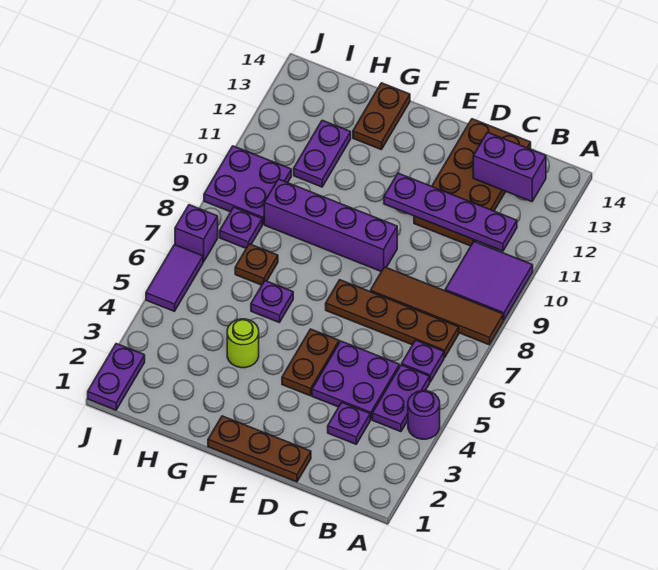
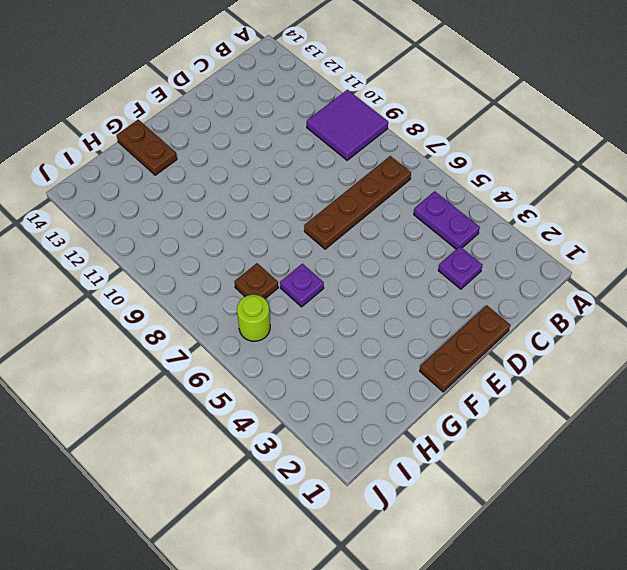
lime round brick I6 level 1 -> lime round brick G4 level 1
none -> purple round brick A4 level 1
none -> brown tile A8:D8 level 1
none -> purple plate B6 level 1

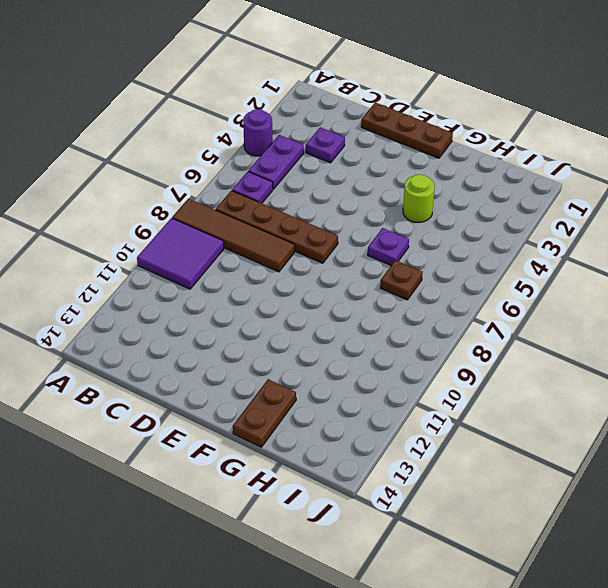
none -> purple plate C4:D5 level 1
none -> brown plate C11:D14 level 1
none -> brown plate E4:E5 level 1

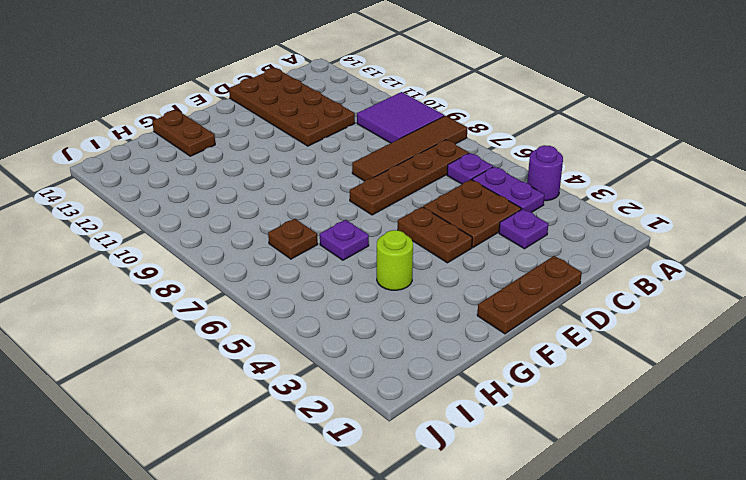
brown plate C4:D5 level 1 -> purple plate C4:D5 level 1
none -> purple brick E9:H9 level 1
none -> purple plate H11:H12 level 1
none -> purple plate I8 level 1

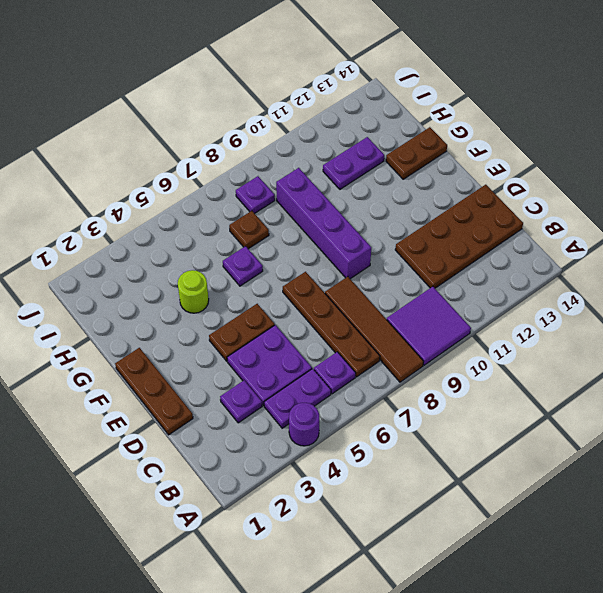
none -> purple plate I9:J10 level 1
none -> purple plate J1:J2 level 1
none -> purple tile J5:J6 level 1

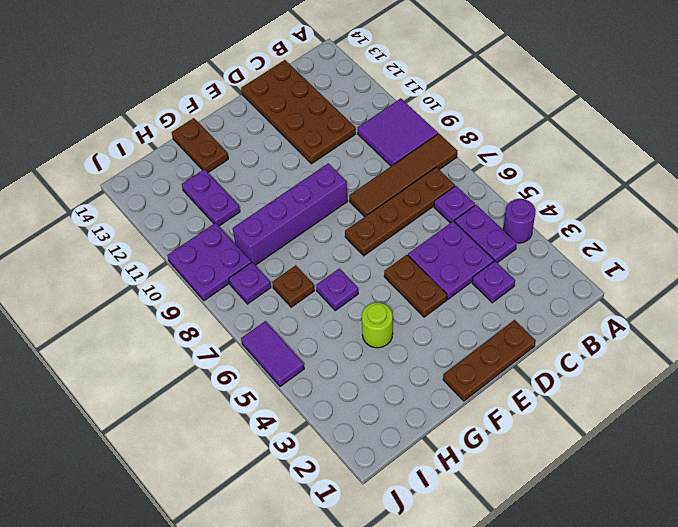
none -> purple plate J1:J2 level 1
none -> purple brick J7 level 1
none -> purple plate B11:E11 level 2

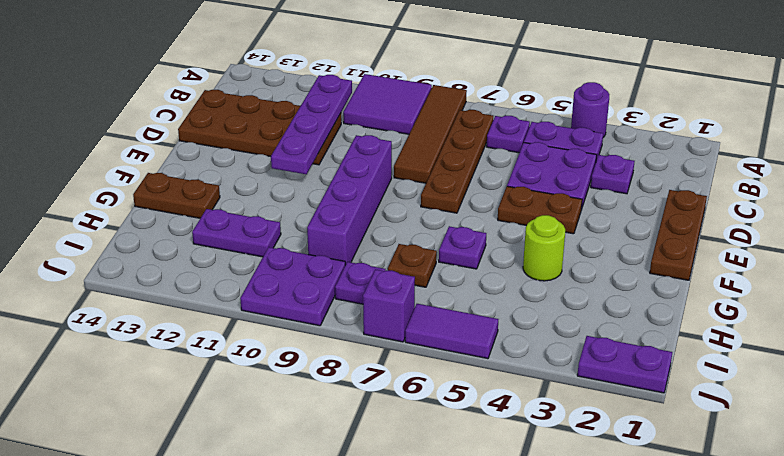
none -> purple brick B13:C13 level 2

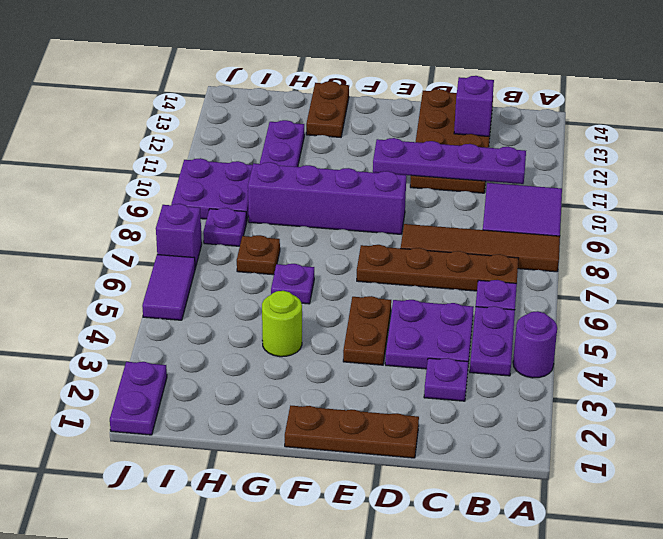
purple brick C13 level 2 -> purple brick B13:C13 level 2

